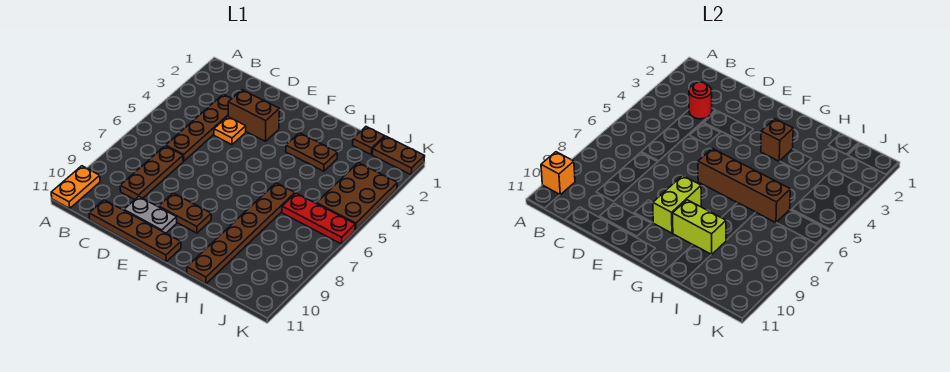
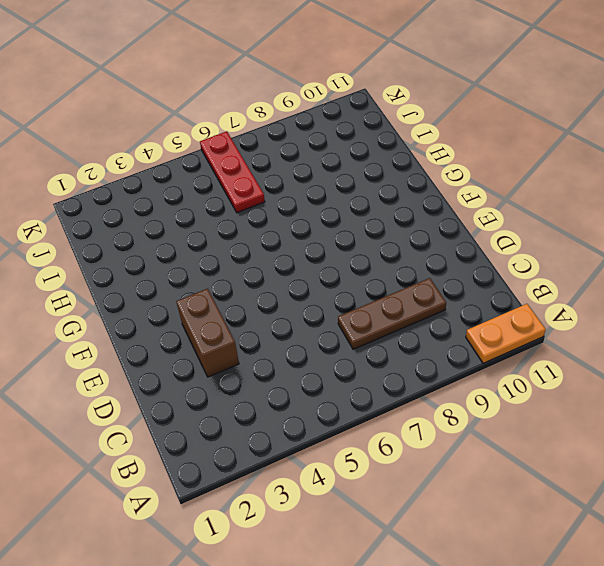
none -> brown plate C3:C6 level 1
none -> brown plate C11:F11 level 1
none -> orange plate D4 level 1

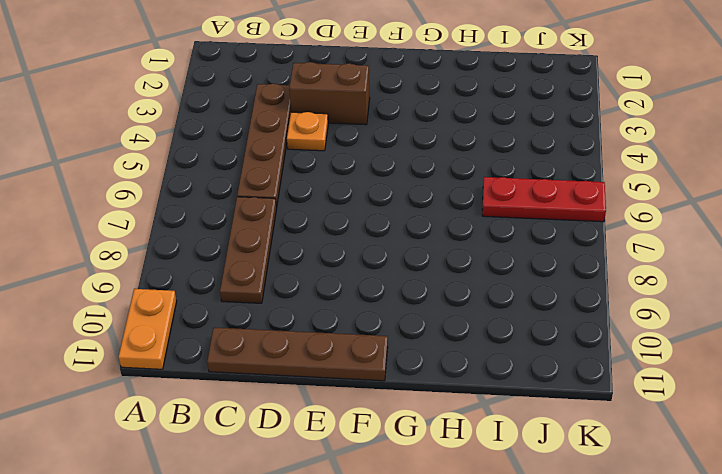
none -> grey plate D10:E10 level 1
none -> brown plate E9:F9 level 1
none -> brown plate G3:H3 level 1

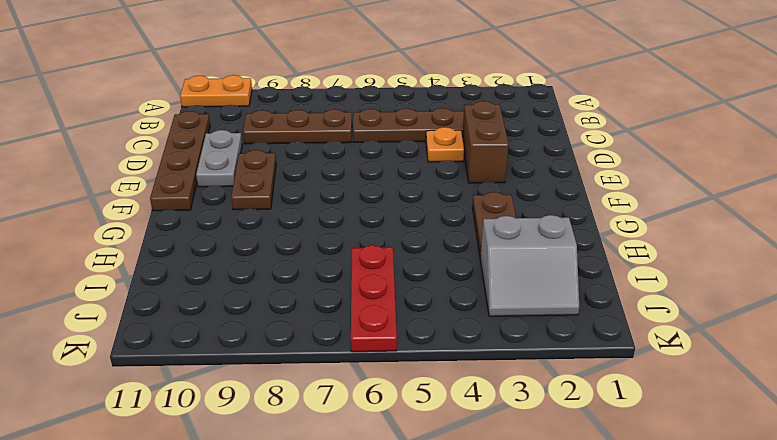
grey slope I2:J3 level 1 top I -> brown plate J3:K5 level 1
none -> brown plate H6:H11 level 1
none -> brown plate I1 level 1
none -> brown plate J1:K1 level 1

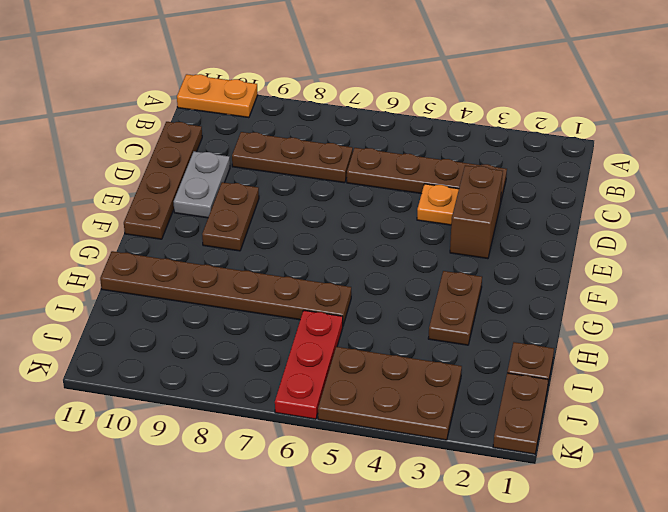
none -> orange brick A10 level 2
none -> red round brick C3 level 2
none -> brown brick F6:I6 level 2

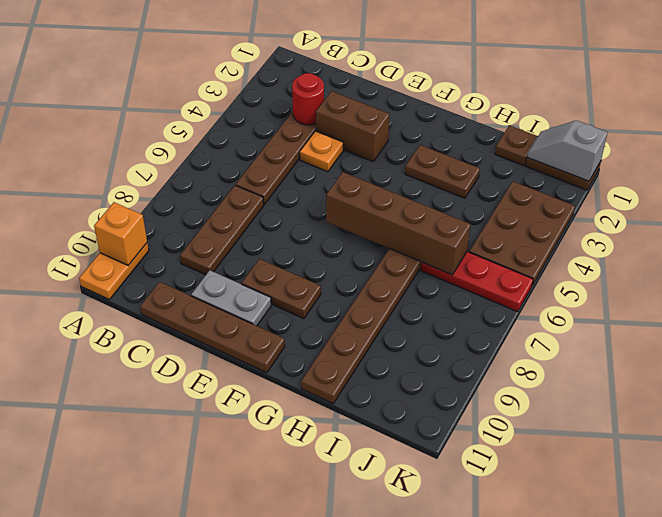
grey slope J1:K1 level 2 top K -> none
none -> lime brick F8:F9 level 2
none -> brown brick G3 level 2
none -> lime brick G9:H9 level 2

